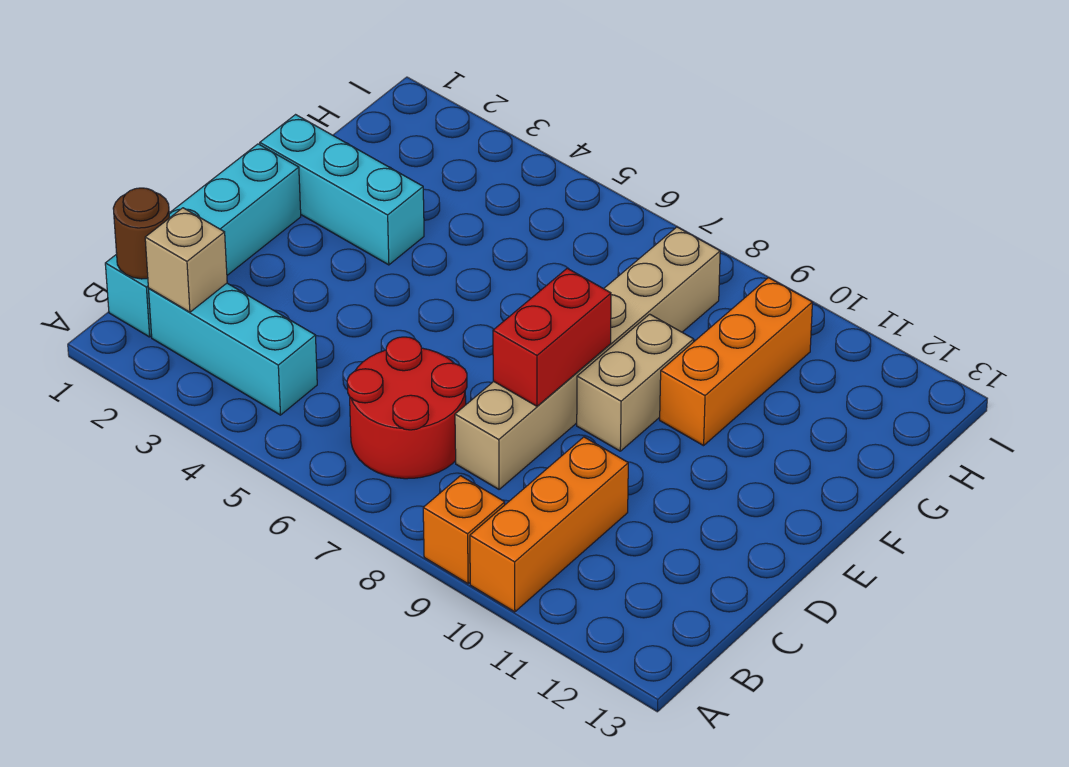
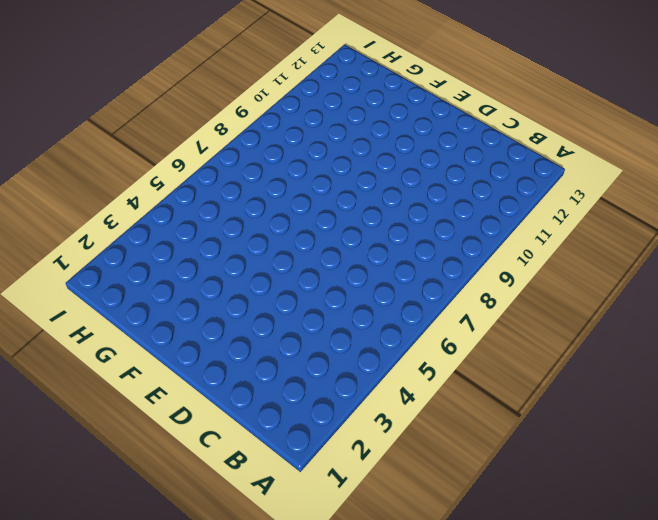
none -> orange brick A9 level 1
none -> orange brick A10:C10 level 1
none -> cyan brick B1:E1 level 1

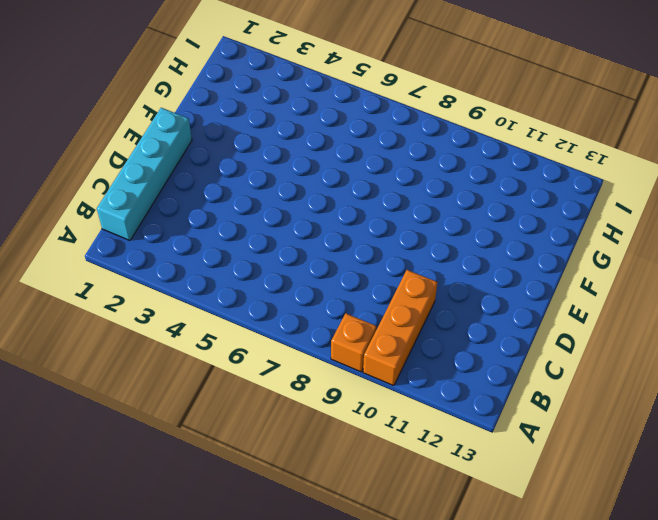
none -> cyan brick B2:B4 level 1
none -> red round brick B6:C7 level 1
none -> tan brick C8:H8 level 1

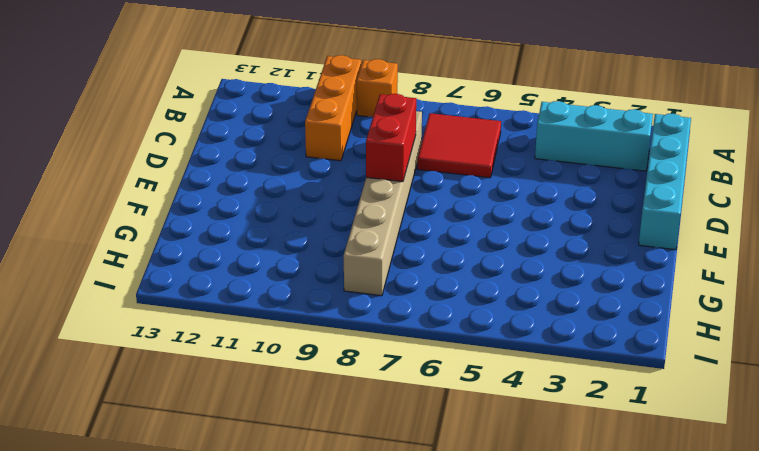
red tile B6:C7 level 1 -> red round brick B6:C7 level 1
none -> tan brick E9:F9 level 1
none -> cyan brick F1:F3 level 1
none -> orange brick F10:H10 level 1

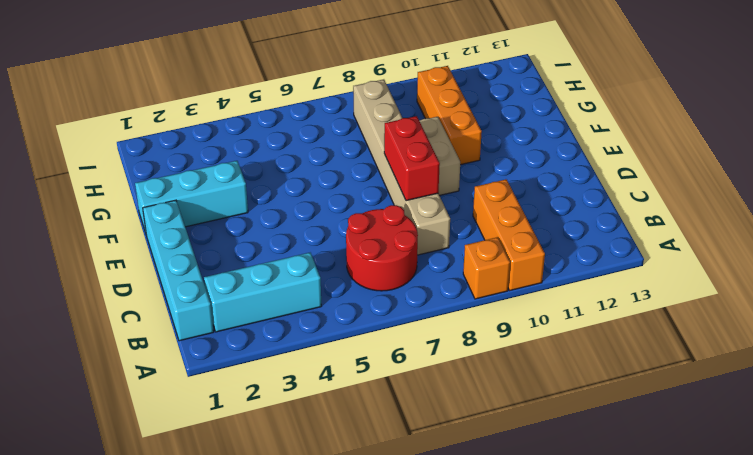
none -> brown round brick B1 level 2
none -> tan brick B2 level 2

